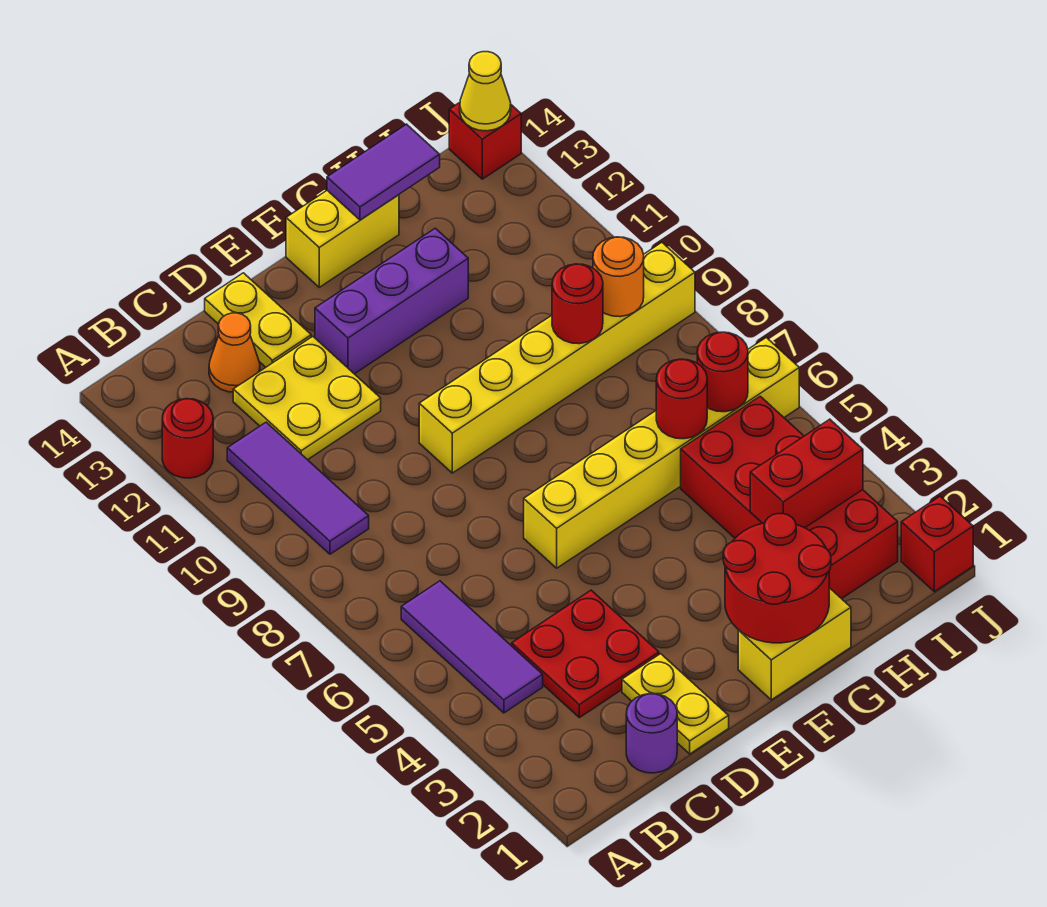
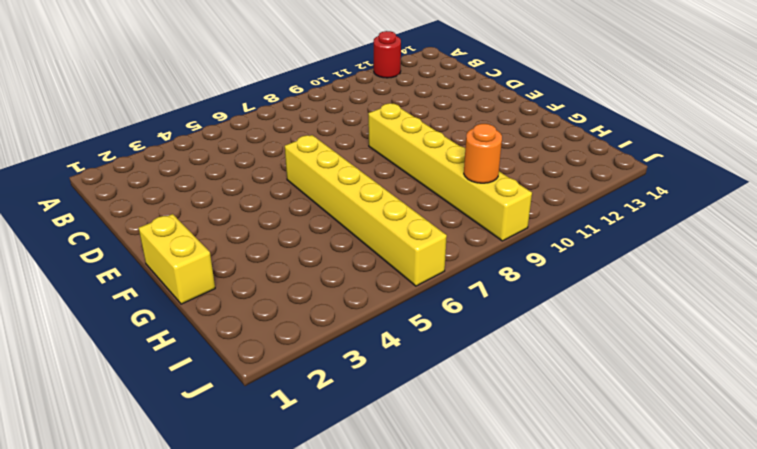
none -> purple tile B4:B6 level 1
none -> purple tile B9:B11 level 1
none -> purple round brick C1 level 1

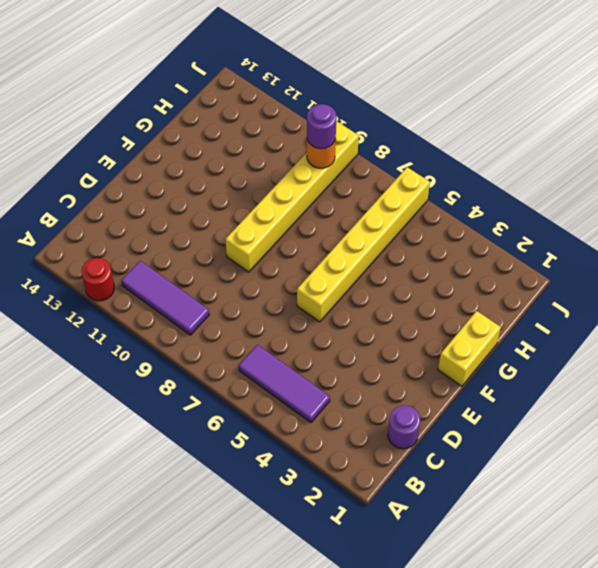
purple round brick I9 level 3 -> none
none -> red plate C3:D4 level 1
none -> yellow plate C11:D12 level 1
none -> orange cone C13 level 1

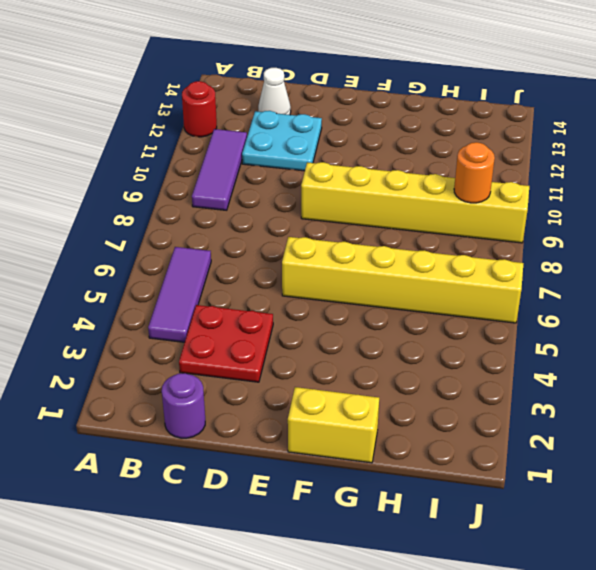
cyan plate C11:D12 level 1 -> yellow plate C11:D12 level 1
white cone C13 level 1 -> orange cone C13 level 1
none -> yellow plate D1:D2 level 1
none -> yellow plate D13:D14 level 1
none -> purple brick E12:G12 level 1

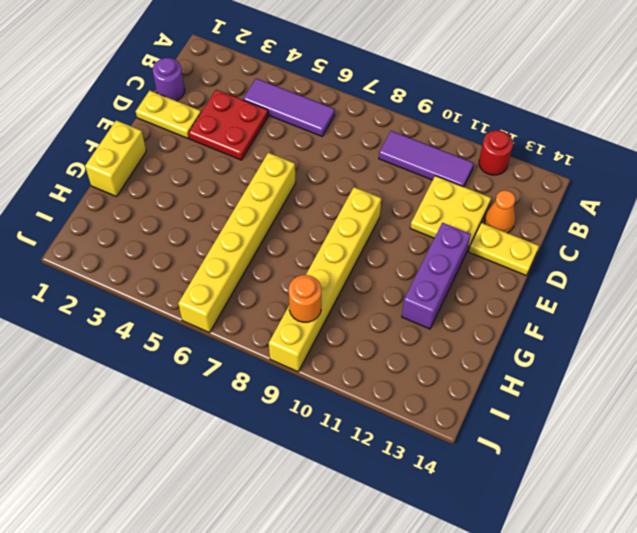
none -> yellow brick F14:G14 level 1
none -> red brick H2:I5 level 1
none -> red brick J1 level 1

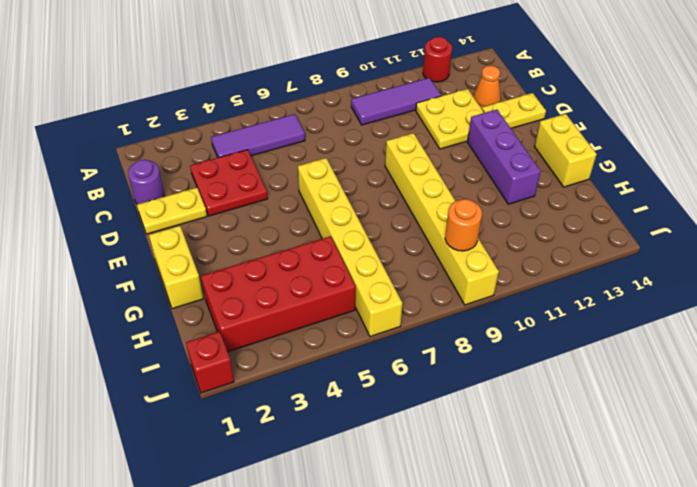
none -> red brick J14 level 1
none -> red round brick F1:G2 level 2
none -> purple tile G14:H14 level 2

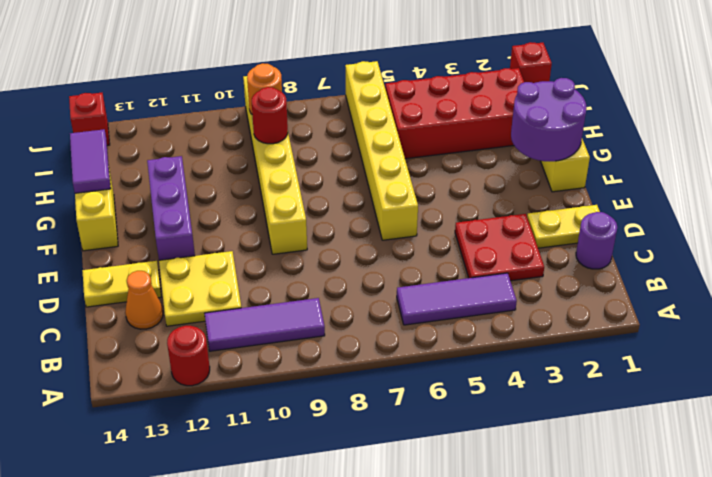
purple round brick F1:G2 level 2 -> red round brick F1:G2 level 2
none -> red brick H3:I3 level 2
none -> red round brick H6 level 2
none -> red round brick I6 level 2

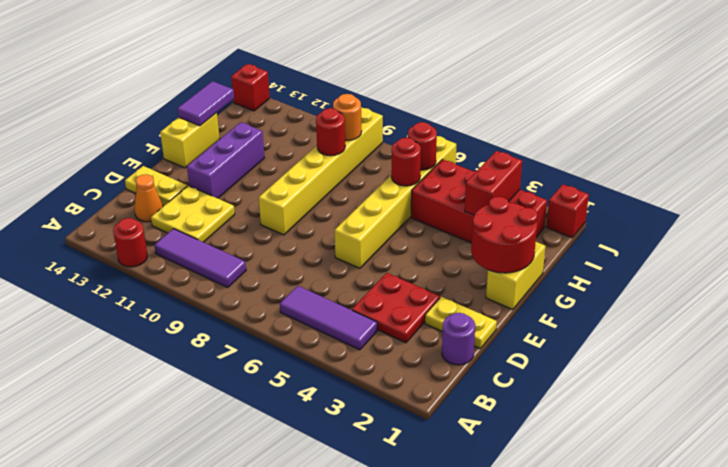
none -> yellow cone J14 level 2

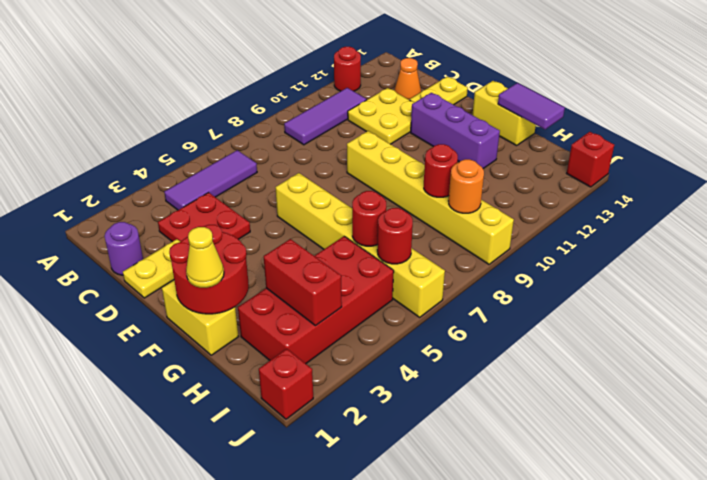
yellow cone G1 level 3 -> yellow cone J14 level 2

